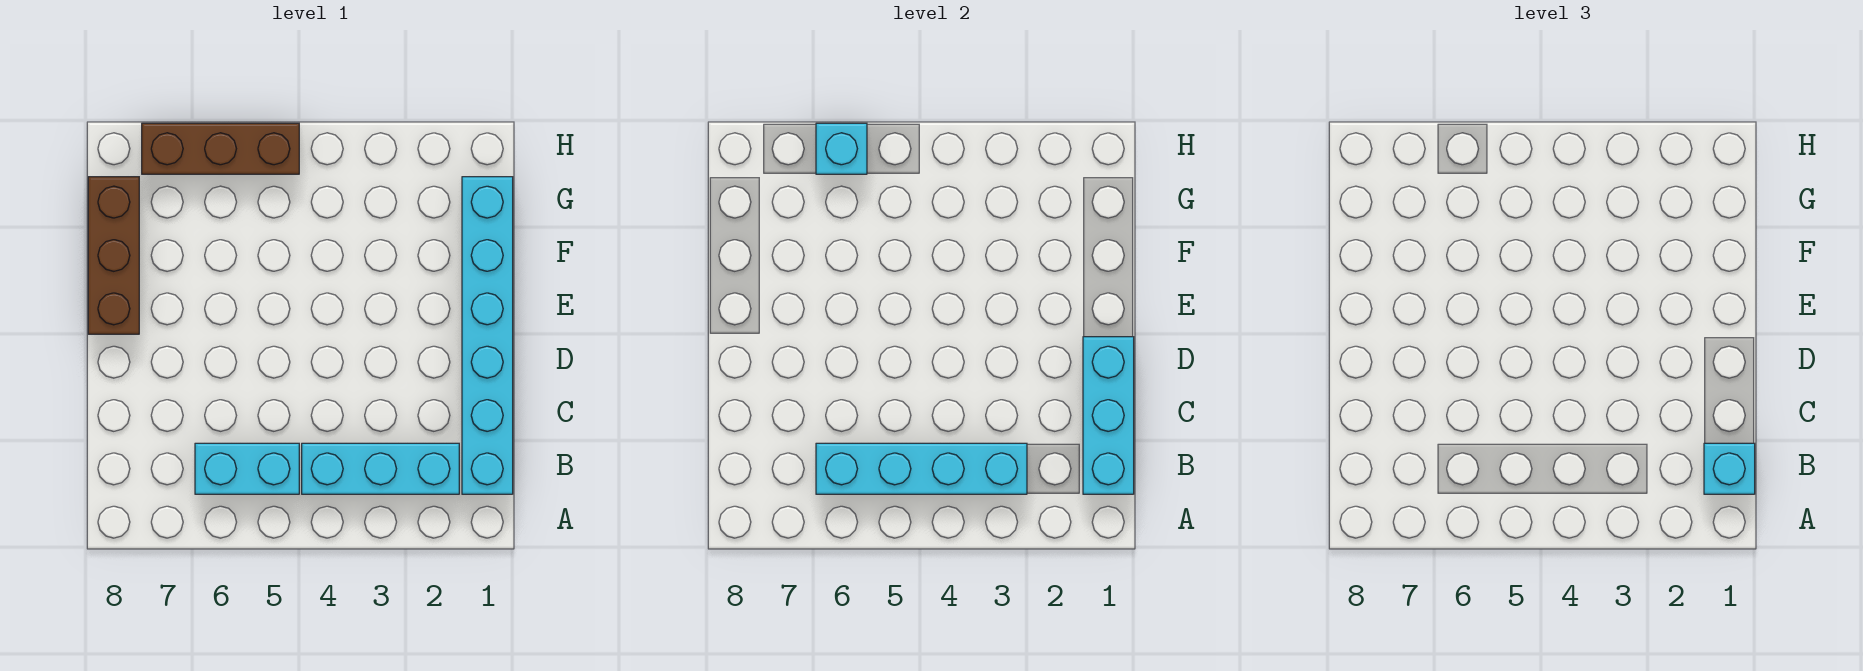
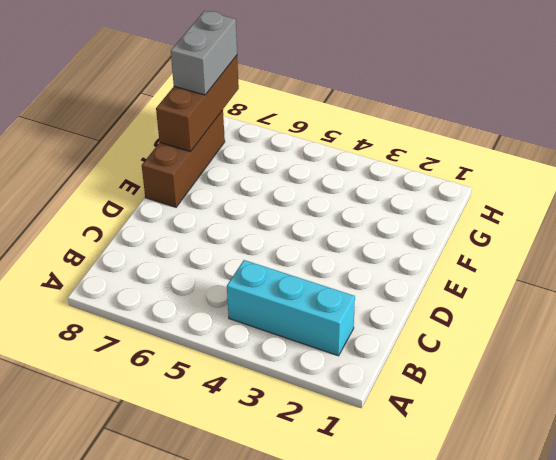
brown brick F8:H8 level 2 -> brown brick H5:H7 level 1
grey brick G8:H8 level 3 -> none
none -> cyan brick B1:G1 level 1
none -> cyan brick B5:B6 level 1

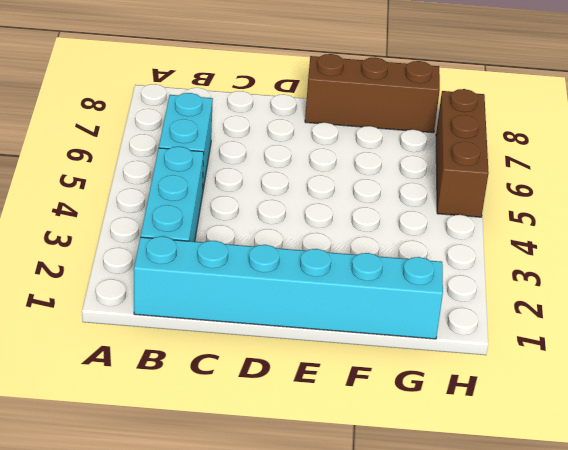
none -> cyan brick B1:D1 level 2
none -> cyan brick B3:B6 level 2

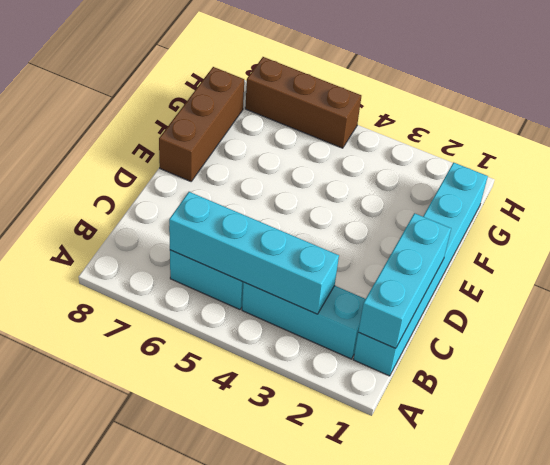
none -> cyan brick H6 level 2
none -> cyan brick B1 level 3

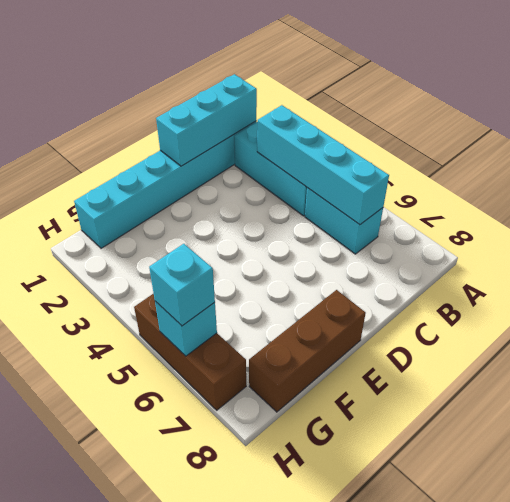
cyan brick H6 level 3 -> cyan brick B1 level 3

